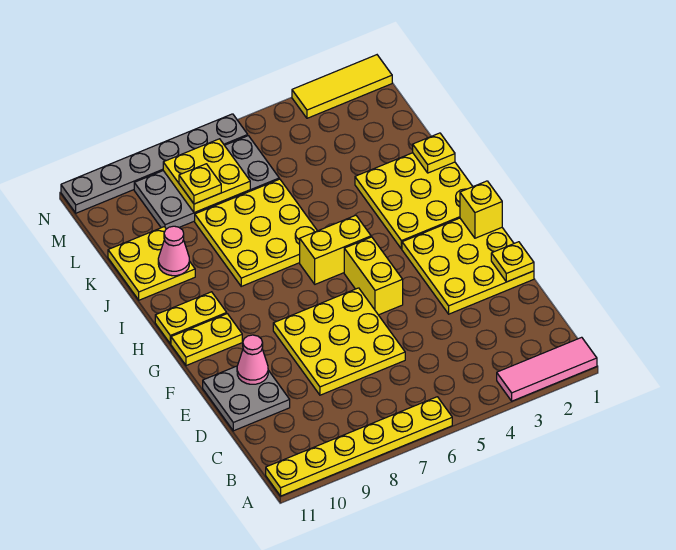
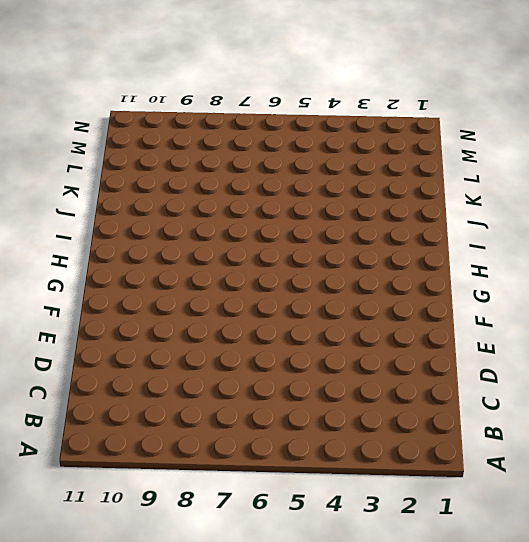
none -> pink tile A1:A3 level 1
none -> yellow plate A6:A11 level 1
none -> yellow plate D6:F8 level 1

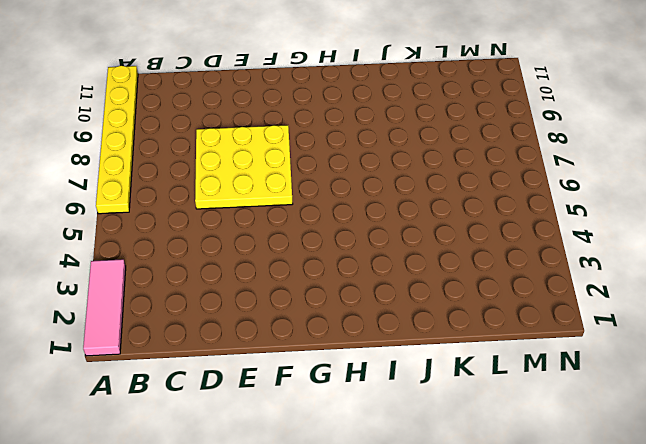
none -> grey plate D10:E11 level 1
none -> yellow plate E1:G3 level 1
none -> yellow brick F5:G5 level 1

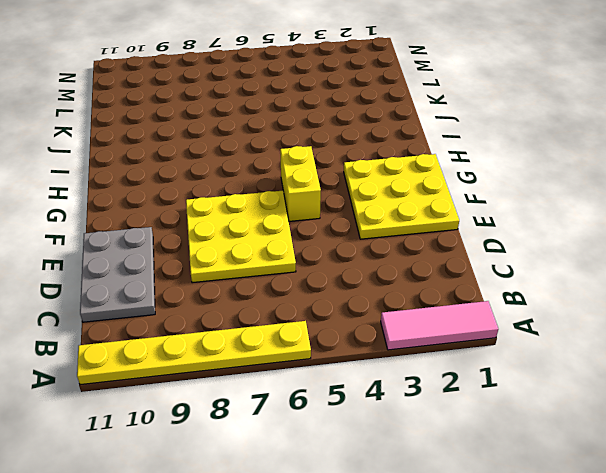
grey plate C10:E11 level 1 -> grey plate D10:E11 level 1
none -> yellow plate G10:G11 level 1
none -> yellow plate H1:J3 level 1
none -> yellow brick H5:H6 level 1

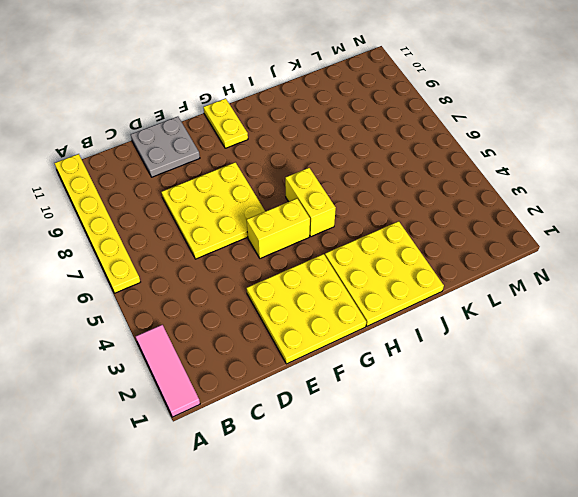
none -> yellow plate H10:H11 level 1
none -> yellow plate I6:K8 level 1
none -> yellow plate J10:K11 level 1

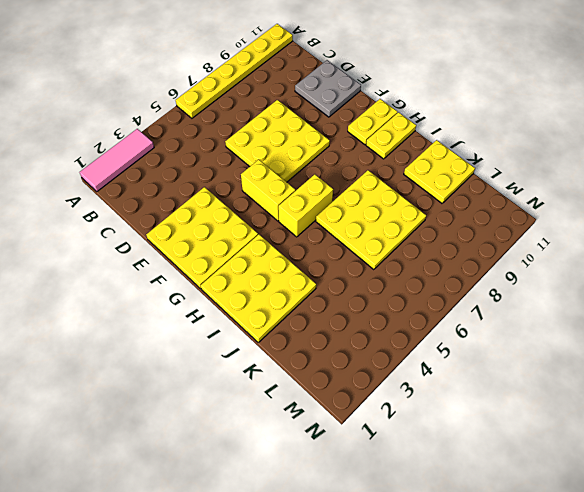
none -> grey plate L6:M9 level 1
none -> yellow tile N1:N3 level 1
none -> grey plate N6:N11 level 1

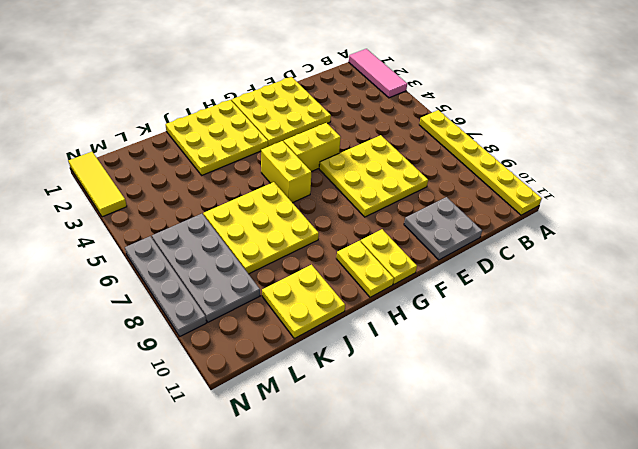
grey plate N6:N9 level 1 -> grey plate N6:N11 level 1
none -> yellow plate E1 level 2
none -> pink cone E10 level 2
none -> yellow brick G1 level 2

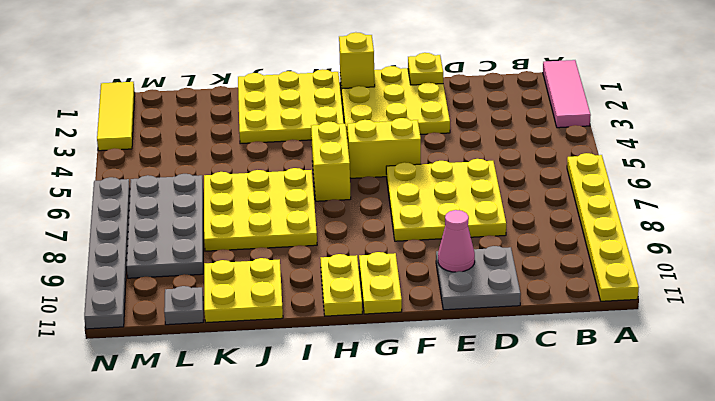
grey plate L11 level 1 -> none
none -> yellow plate J1 level 2
none -> pink cone J10 level 2
none -> yellow plate L7:M8 level 2

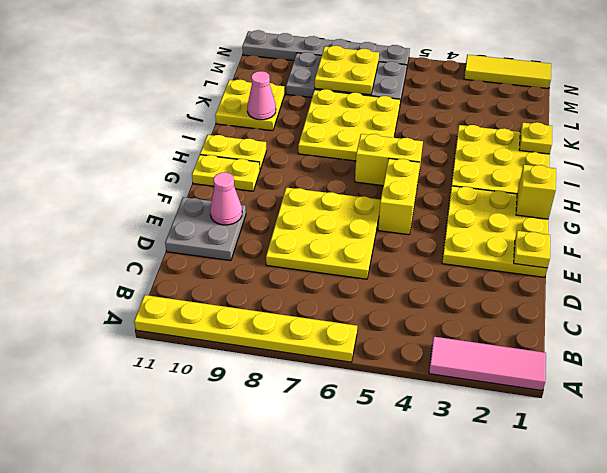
none -> yellow plate L8 level 3

